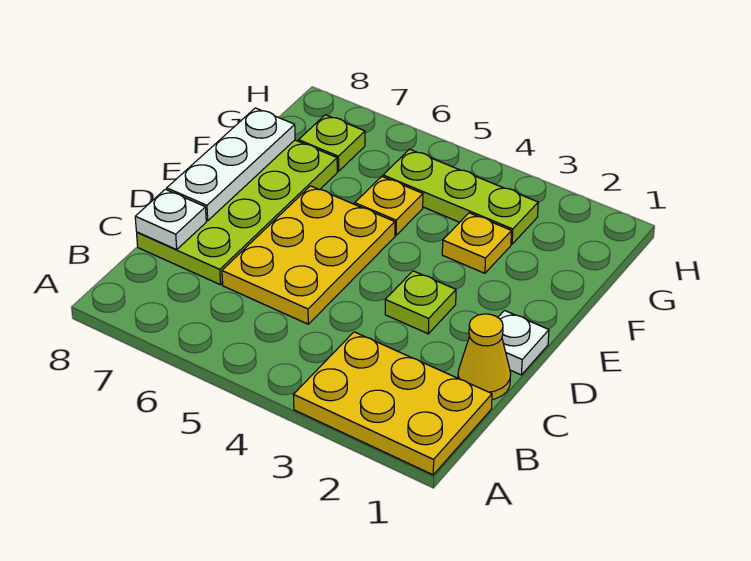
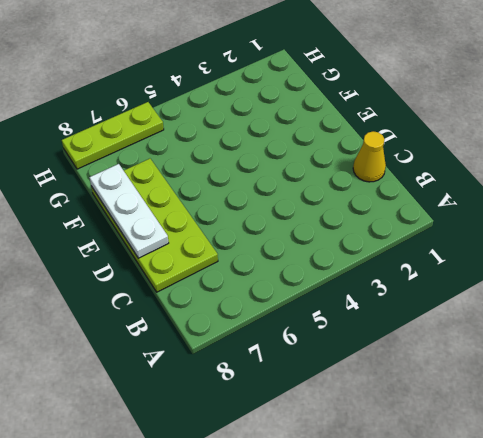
lime plate H6:H8 level 1 -> lime plate G3:G5 level 1
none -> yellow plate A1:B3 level 1
none -> yellow plate C5:E6 level 1
none -> white plate D1 level 1

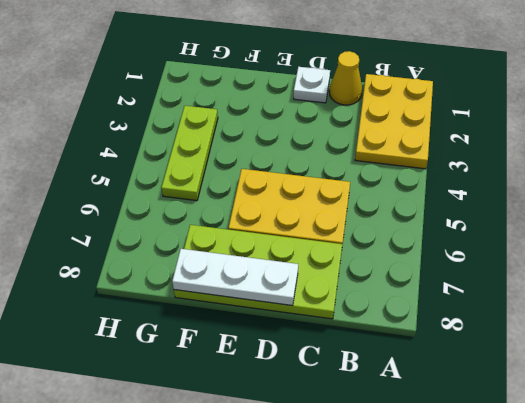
none -> lime plate D3 level 1
none -> yellow plate F3 level 1
none -> yellow plate F5 level 1

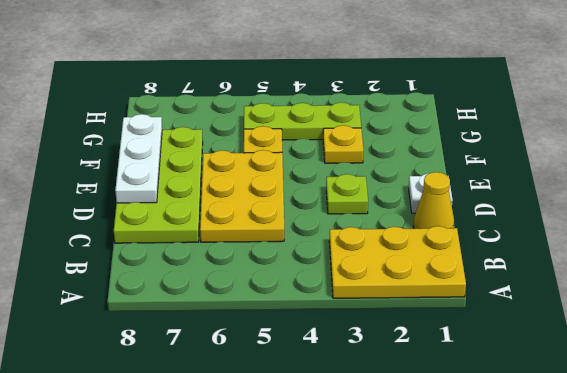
none -> lime plate G7 level 1
none -> white plate C8 level 2

